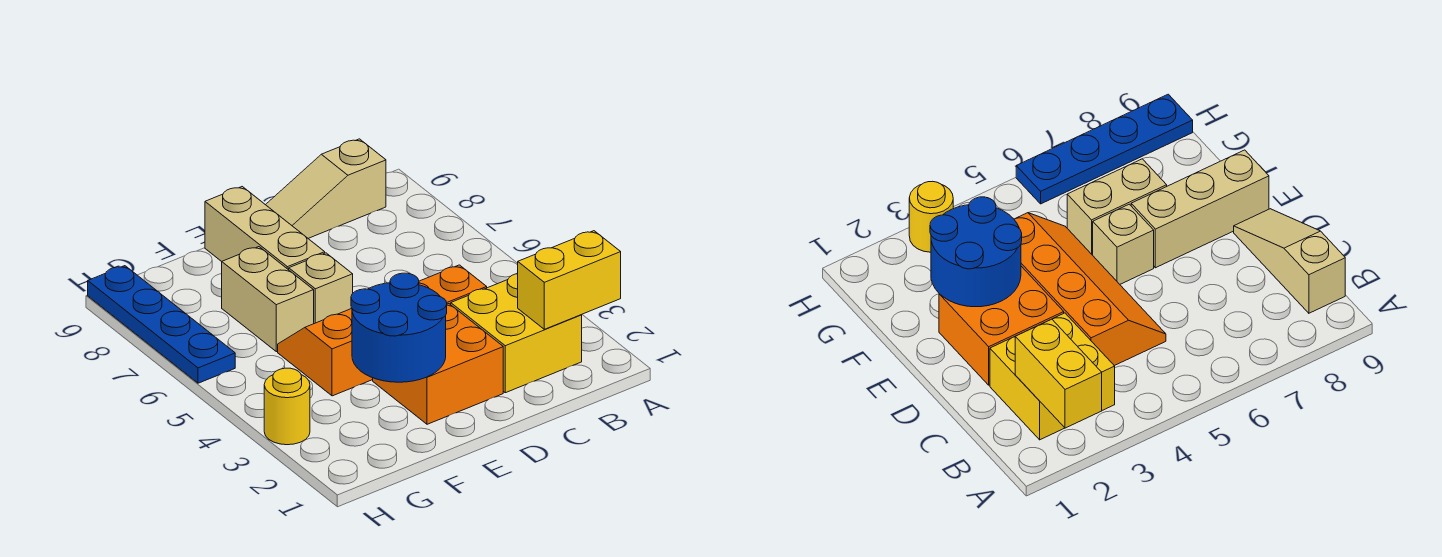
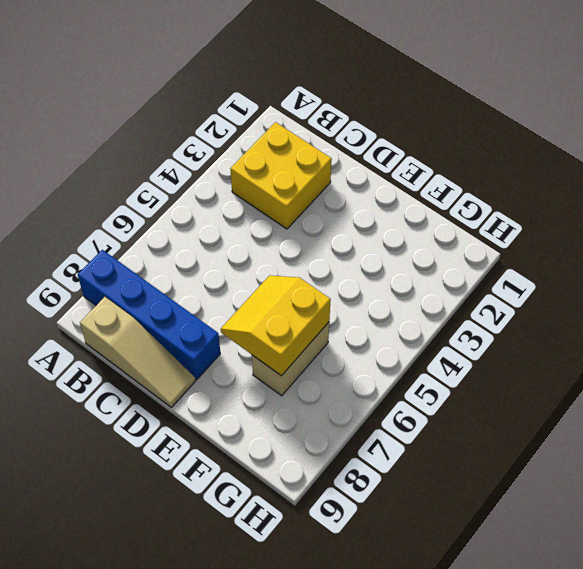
blue brick A8:D8 level 1 -> none
yellow slope E6:F7 level 2 top F -> none
none -> orange slope C4:F5 level 1 top 4
none -> orange brick D2:E3 level 1

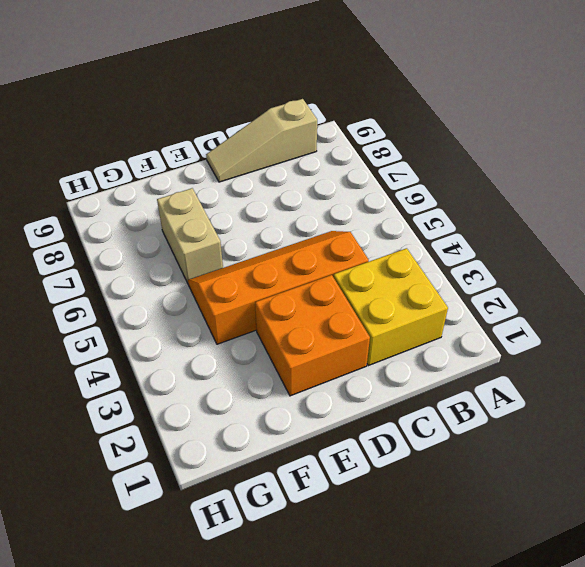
none -> tan brick E6 level 1
none -> tan brick E7:E9 level 1

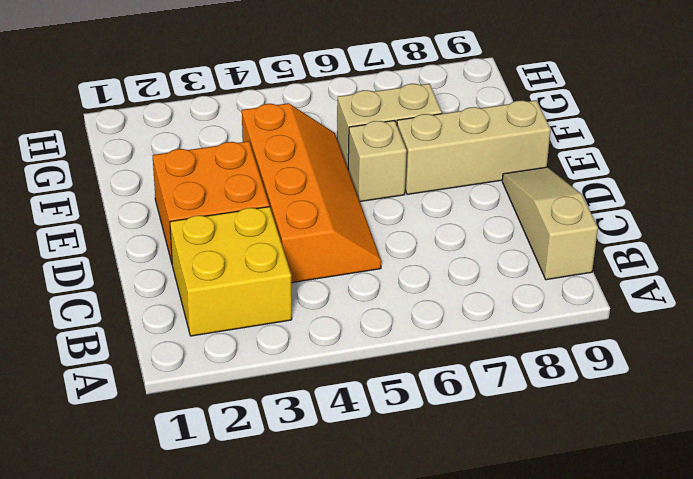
none -> yellow round brick H3 level 1
none -> blue plate H6:H9 level 1

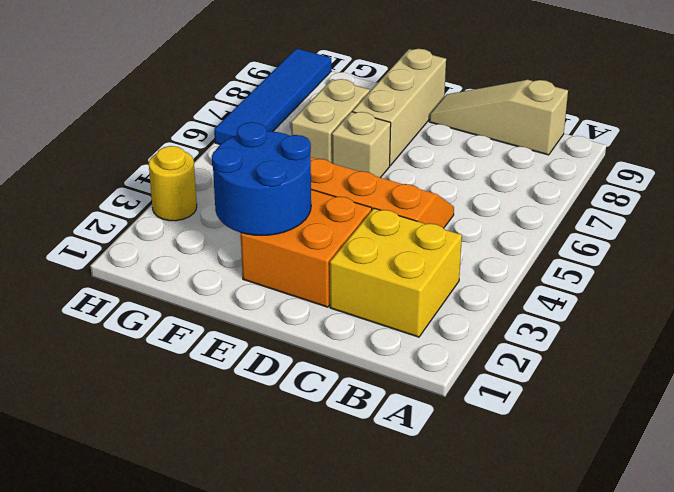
blue tile H6:H9 level 1 -> blue plate H6:H9 level 1
none -> yellow brick A2:B2 level 2

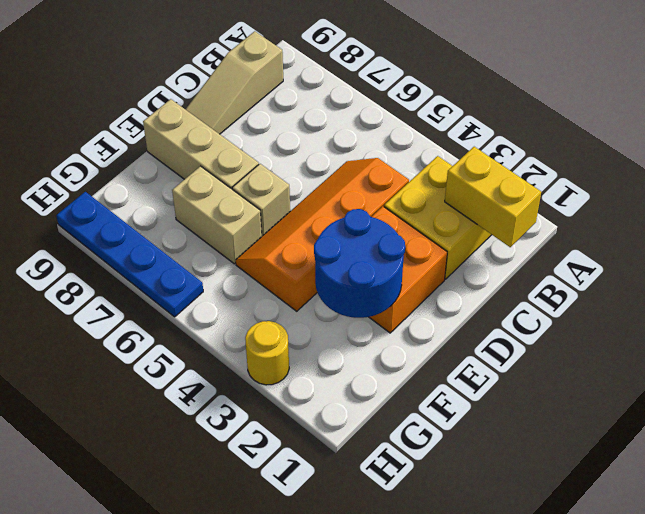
yellow brick B1:B2 level 2 -> yellow brick A2:B2 level 2

